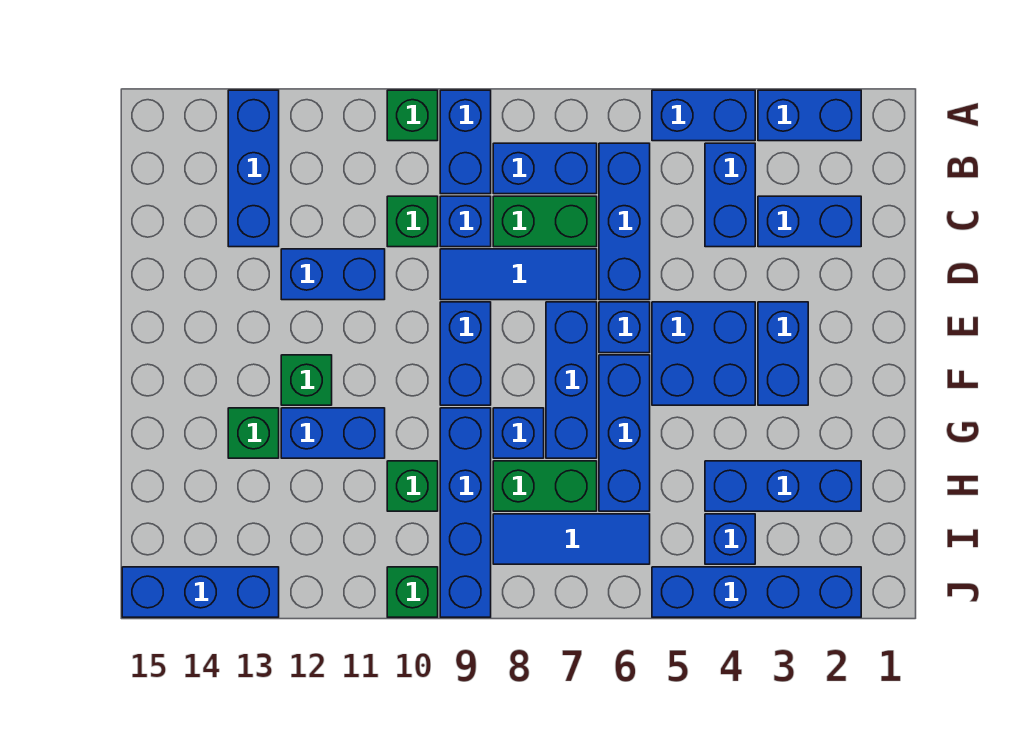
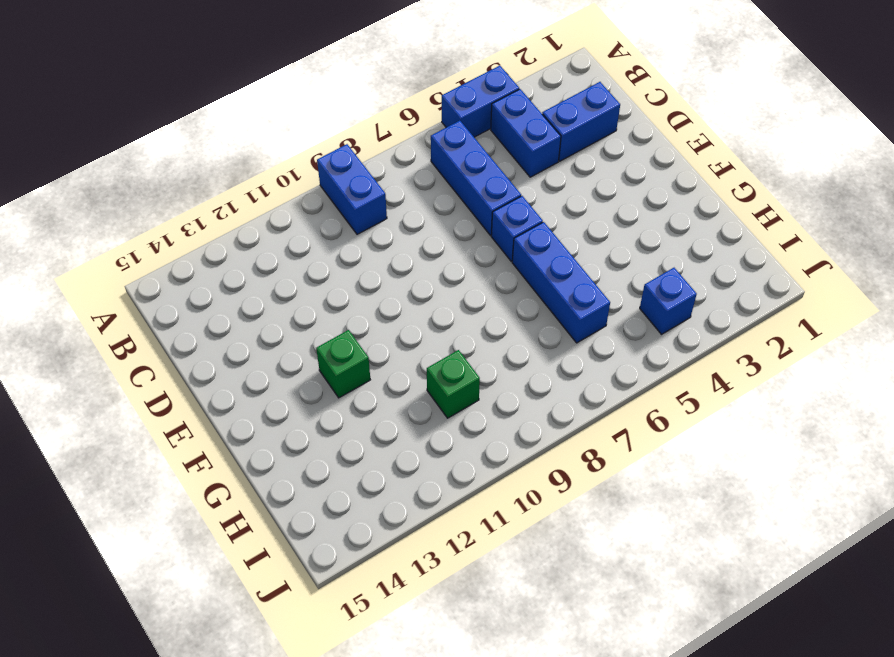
none -> blue brick A2:A3 level 1
none -> green brick A10 level 1
none -> blue brick A13:C13 level 1
none -> blue brick B7:B8 level 1

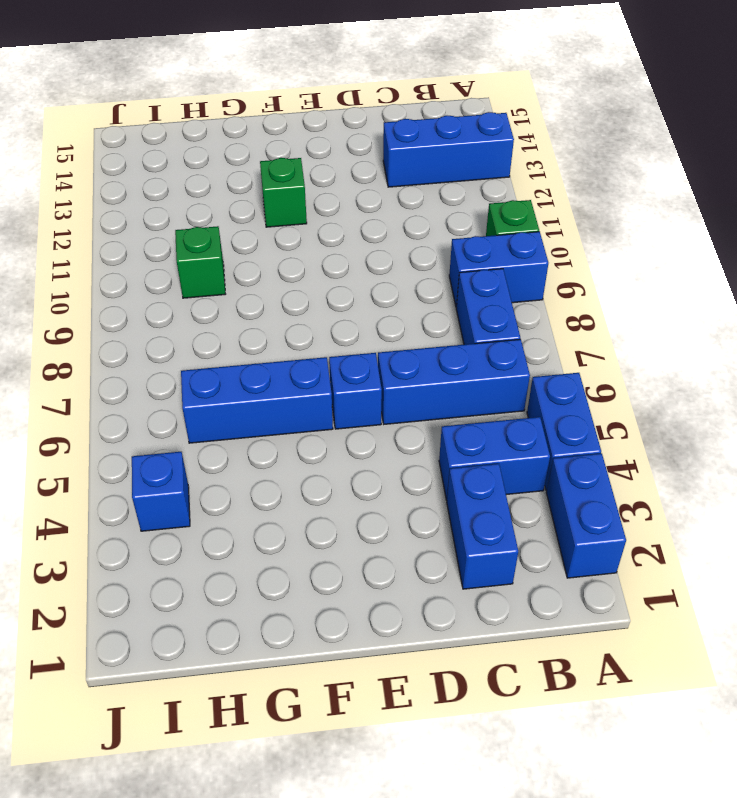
none -> green brick C7:C8 level 1
none -> blue brick C9 level 1
none -> green brick C10 level 1
none -> blue tile D7:D9 level 1

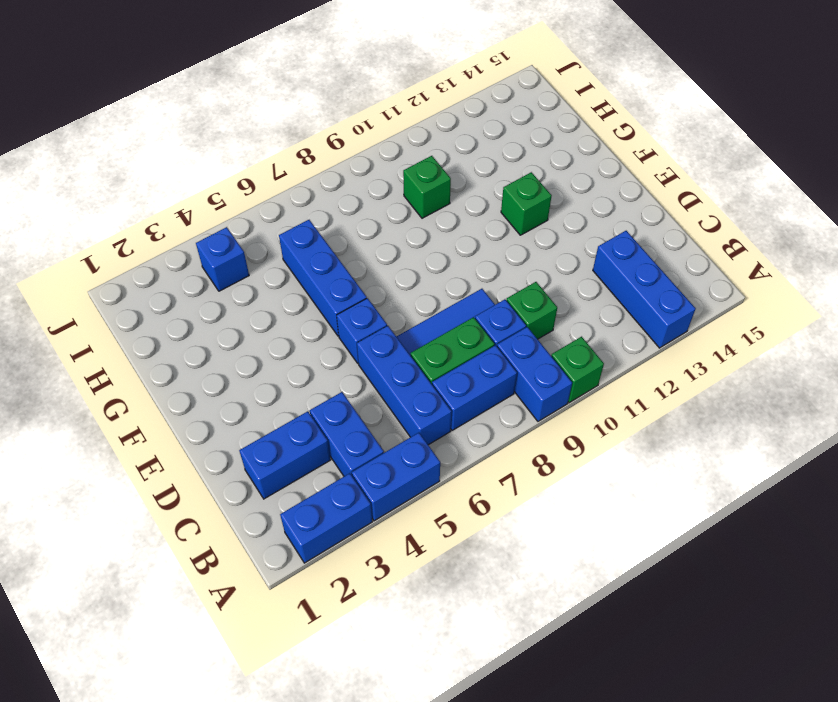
none -> blue brick D11:D12 level 1
none -> blue brick E3:F3 level 1
none -> blue brick E4:F5 level 1
none -> blue brick E7:G7 level 1

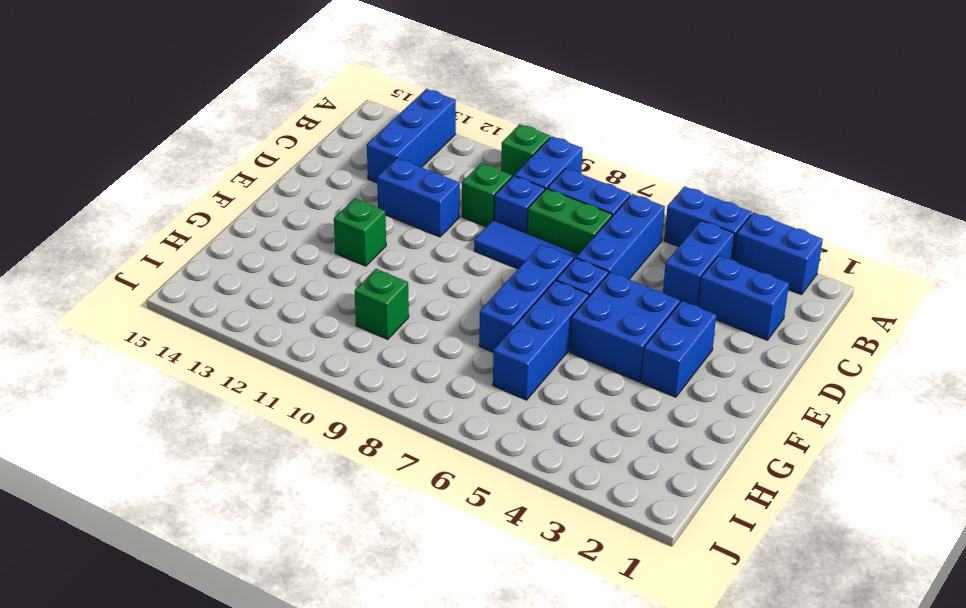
none -> blue brick E9:F9 level 1
none -> blue brick G8 level 1
none -> blue brick G9:J9 level 1
none -> blue brick G11:G12 level 1

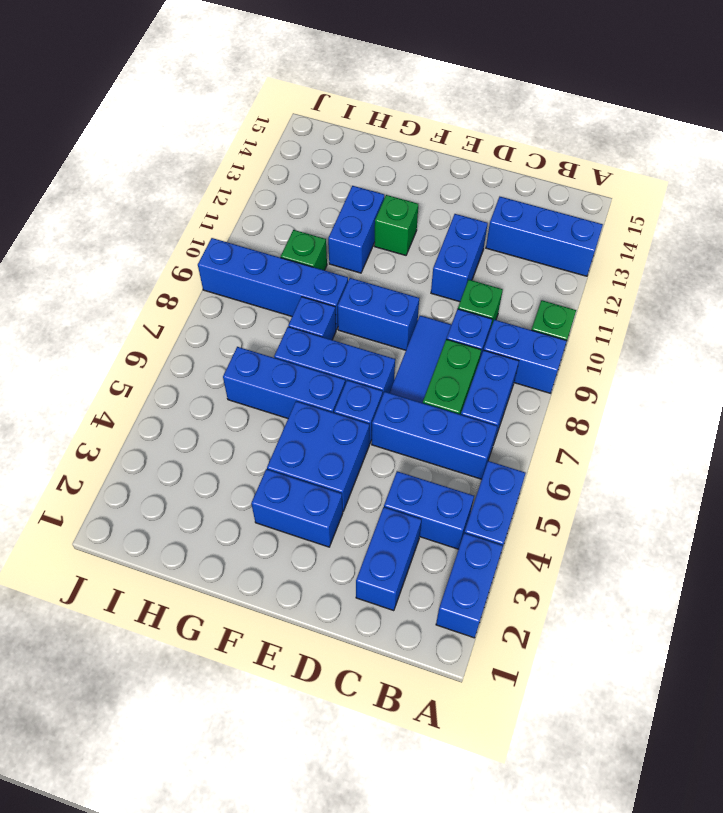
none -> green brick G13 level 1
none -> blue brick H2:H4 level 1
none -> green brick H7:H8 level 1
none -> blue brick I4 level 1

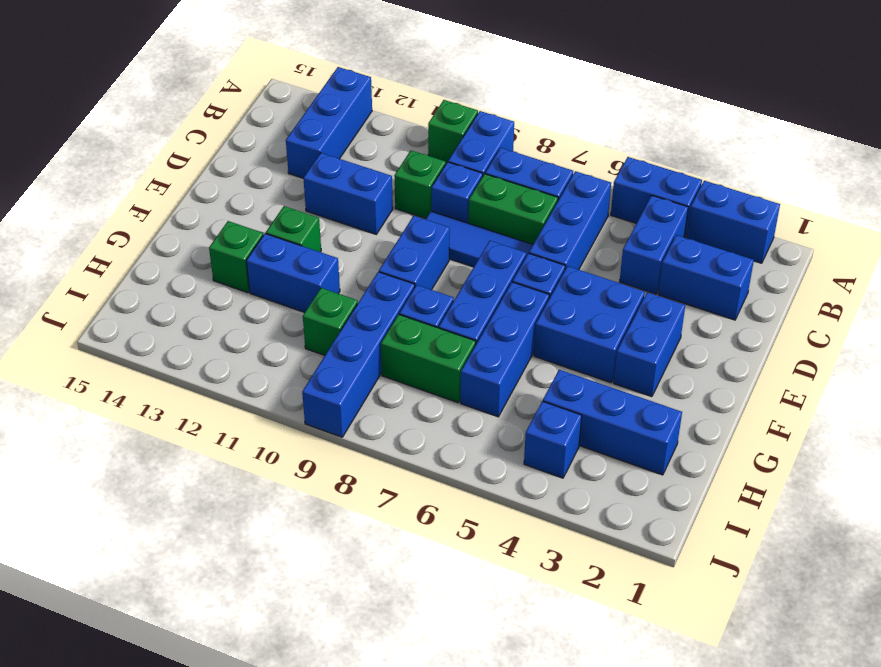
none -> blue tile I6:I8 level 1
none -> blue brick J2:J5 level 1
none -> green brick J10 level 1
none -> blue brick J13:J15 level 1

